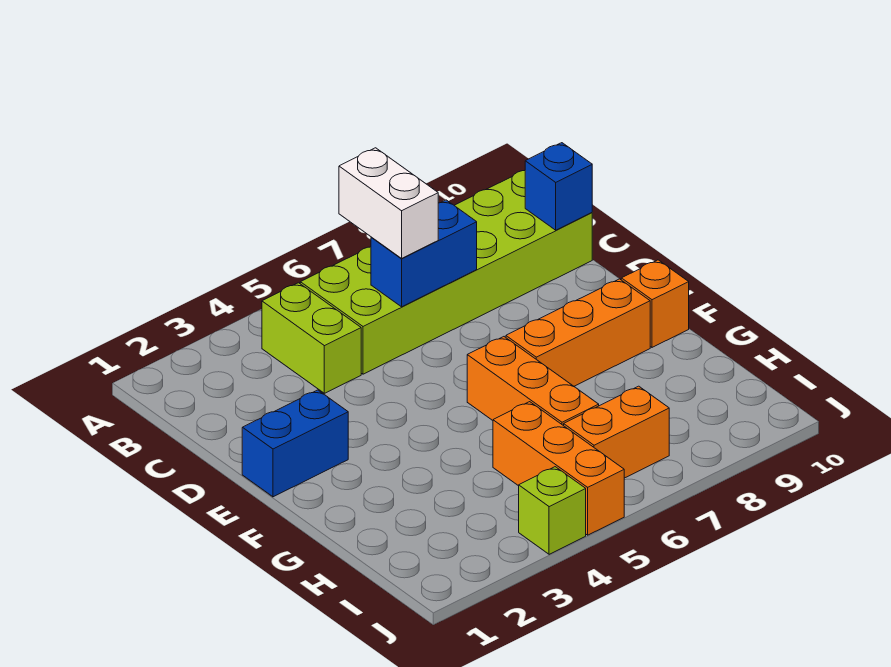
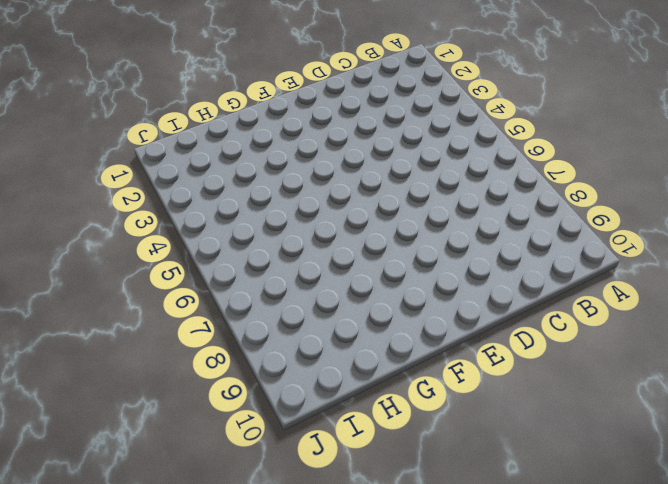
none -> lime brick B4:C4 level 1
none -> lime brick B5:C10 level 1
none -> blue brick E1:E2 level 1

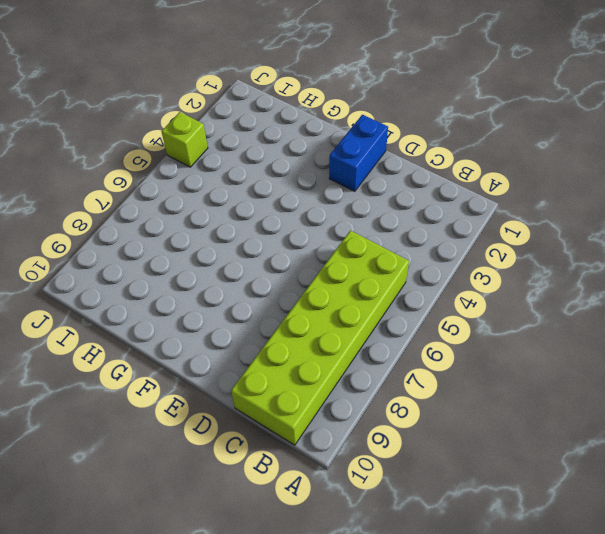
none -> lime brick B4:C4 level 1
none -> orange brick F6:H6 level 1
none -> orange brick F7:F9 level 1

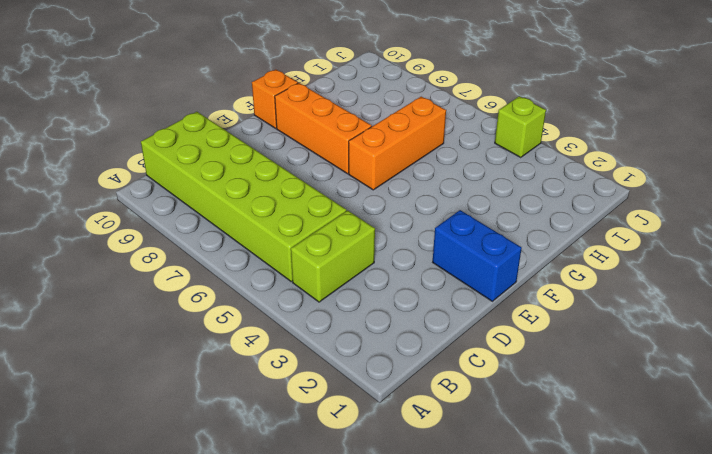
none -> orange brick H5:J5 level 1
none -> orange brick I6:I7 level 1
none -> blue brick C6:C7 level 2

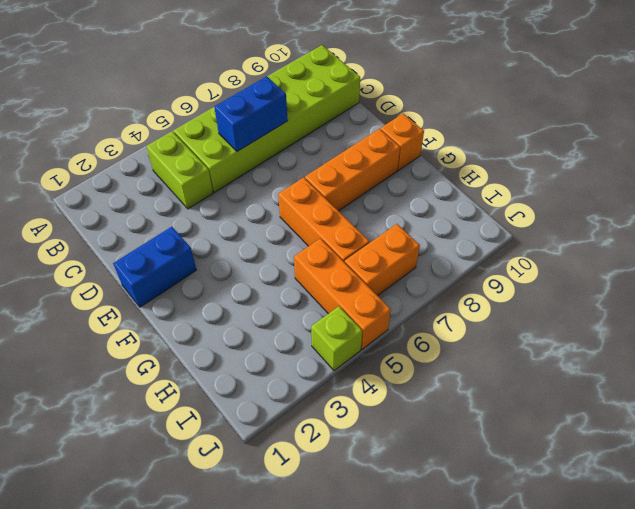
none -> blue brick C10 level 2
none -> white brick B6:C6 level 3

